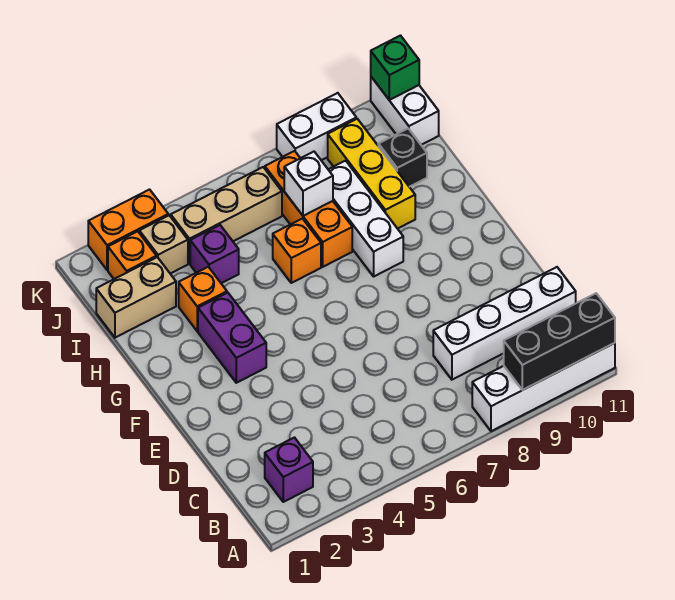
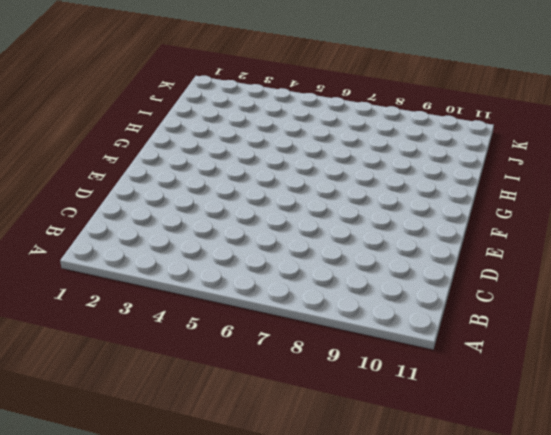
none -> white brick A8:A11 level 1
none -> purple brick B2 level 1
none -> white brick C8:C11 level 1

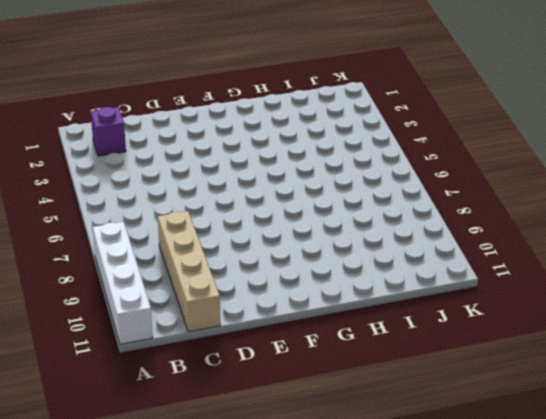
tan brick C8:C11 level 1 -> white brick C8:C11 level 1
none -> purple brick F3:G3 level 1
none -> white brick G8:I8 level 1
none -> orange brick H3 level 1

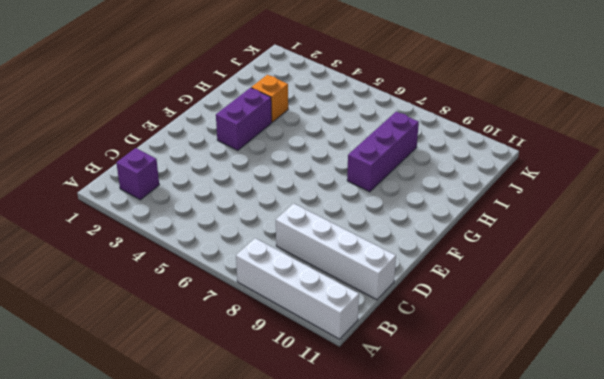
purple brick G8:I8 level 1 -> white brick G8:I8 level 1
none -> orange brick H6 level 1
none -> orange brick H7:J7 level 1
none -> yellow brick H9:J9 level 1

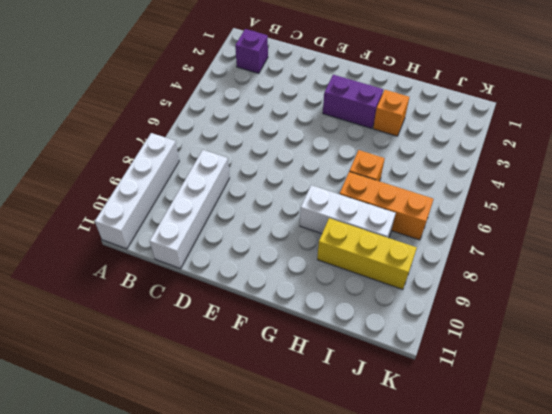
none -> tan brick I1:I2 level 1
none -> purple brick I4 level 1
none -> black brick I10 level 1

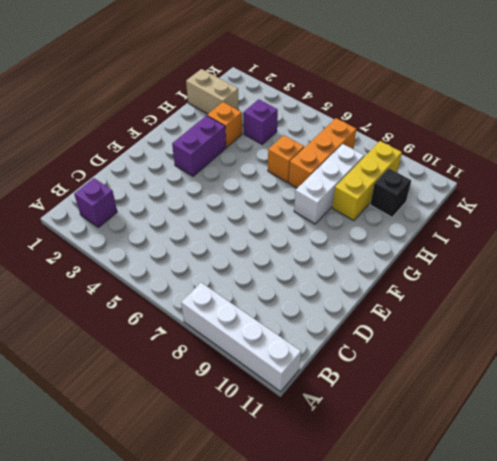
none -> white brick C8:C11 level 1
none -> orange brick J2 level 1
none -> tan brick J3 level 1

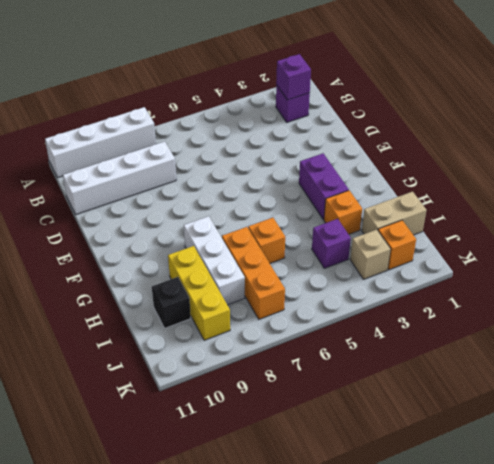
purple brick B2 level 2 -> none
none -> tan brick J4:J6 level 1
none -> white brick J11:K11 level 1
none -> orange brick K2:K3 level 1

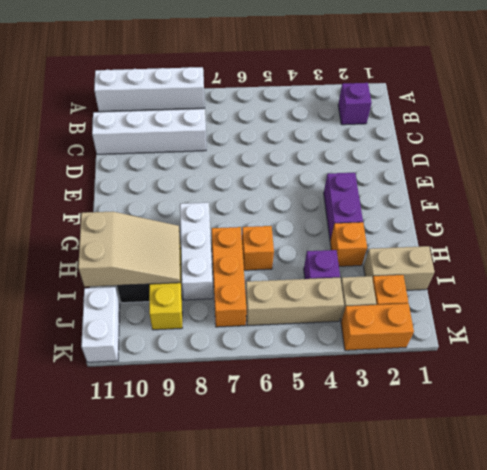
tan slope H9:I11 level 2 top 11 -> none
none -> white brick K8:K9 level 1
none -> black brick A9:A11 level 2
none -> white brick I7 level 2

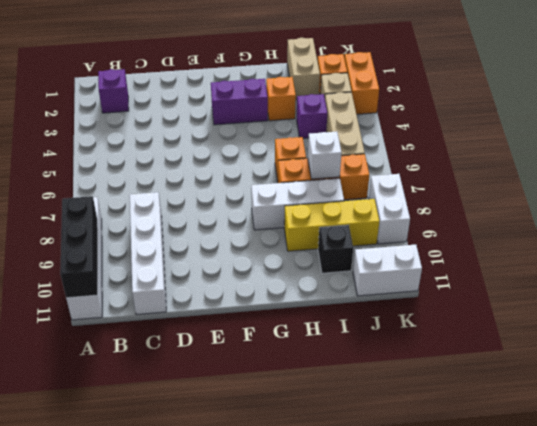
none -> green brick K11 level 2

